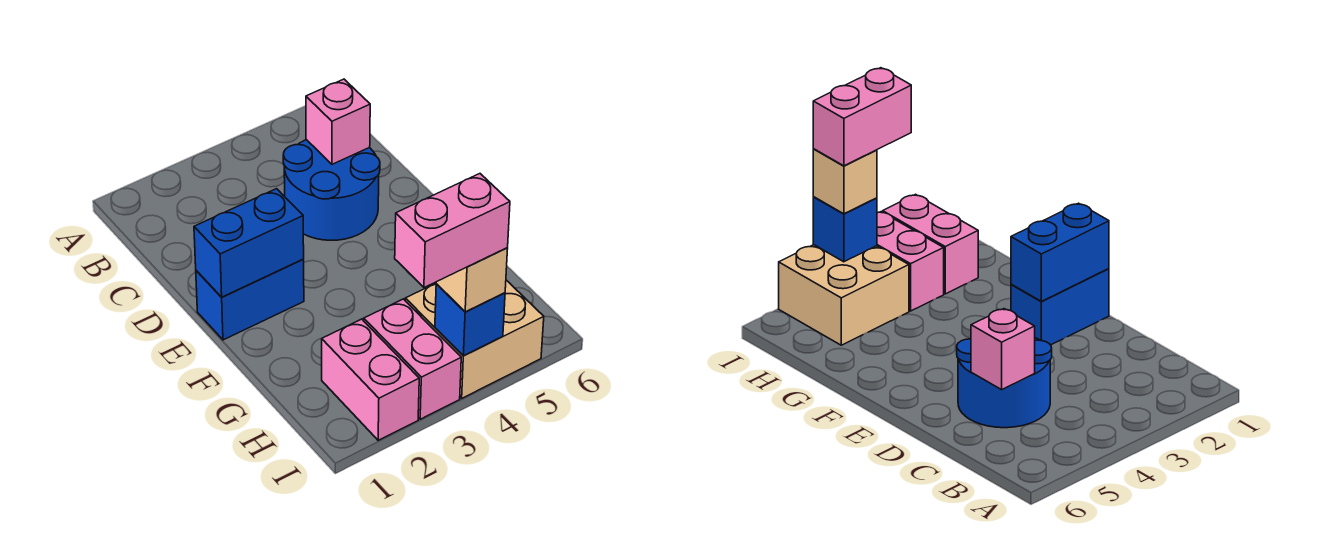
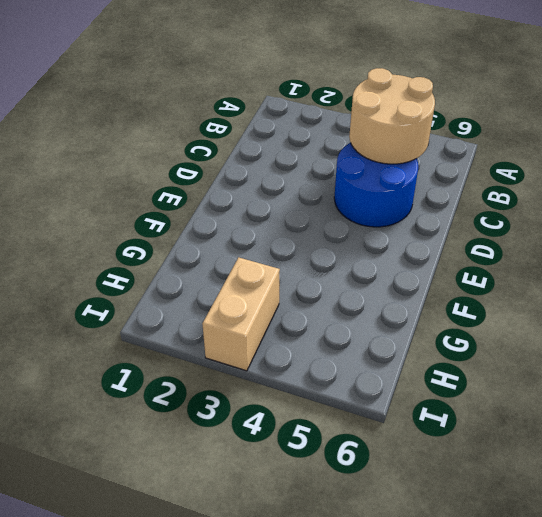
tan round brick B4:C5 level 2 -> pink brick C5 level 2
tan brick H3:I3 level 1 -> pink brick H3:I3 level 1
none -> blue brick E1:E2 level 1
none -> pink brick H2:I2 level 1

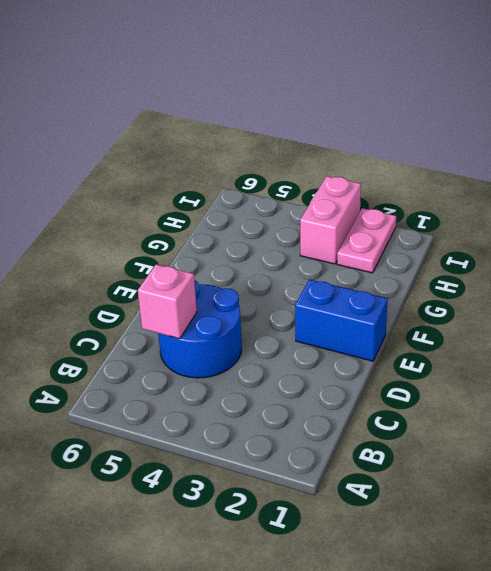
pink plate H2:I2 level 1 -> pink brick H2:I2 level 1
none -> tan brick H4:I5 level 1
none -> blue brick E1:E2 level 2

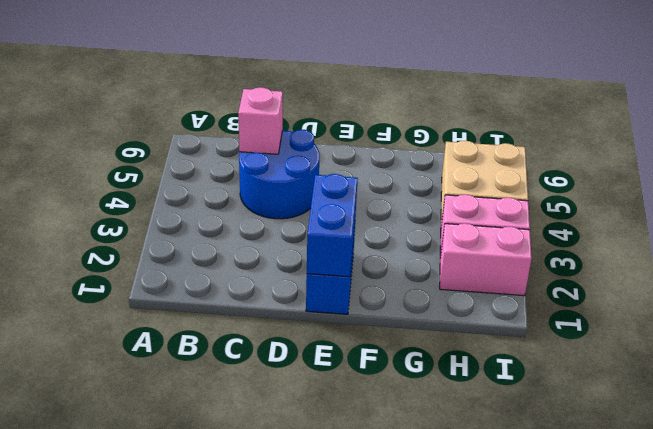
none -> blue brick I4 level 2
none -> tan brick I4 level 3

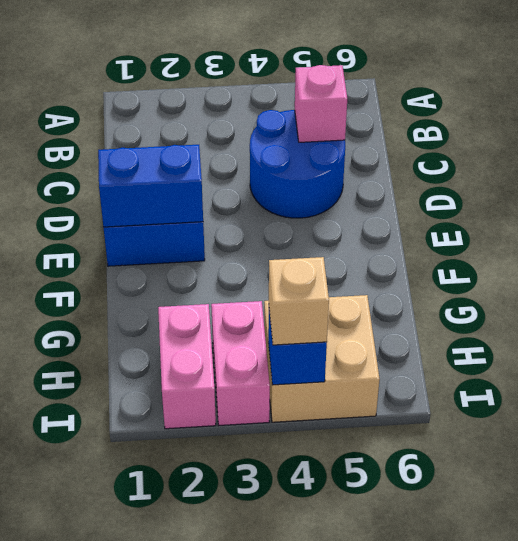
none -> pink brick I3:I4 level 4

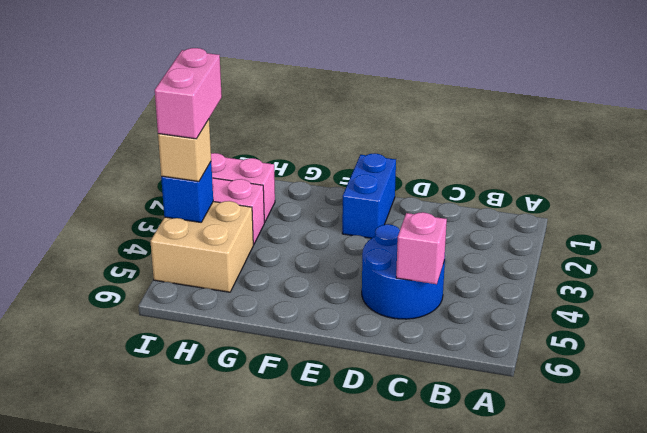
none -> blue brick E1:E2 level 2

